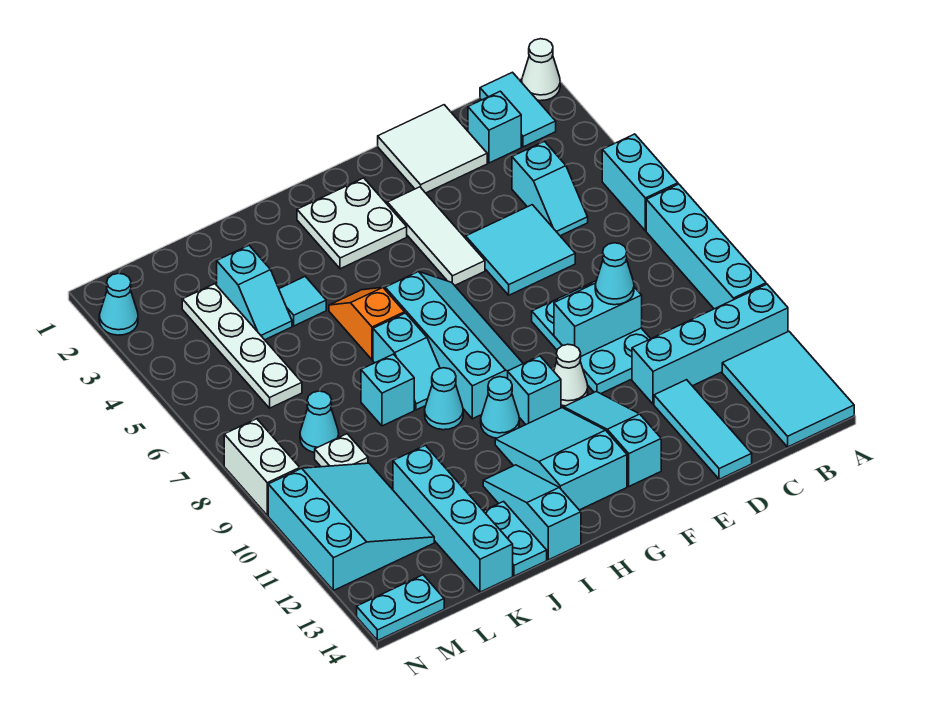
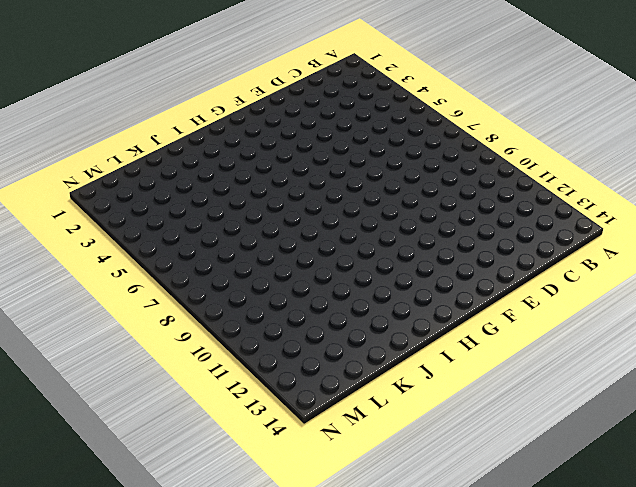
none -> white cone A1 level 1
none -> cyan brick A5:A6 level 1
none -> cyan brick A7:A10 level 1
none -> cyan brick A11:D11 level 1

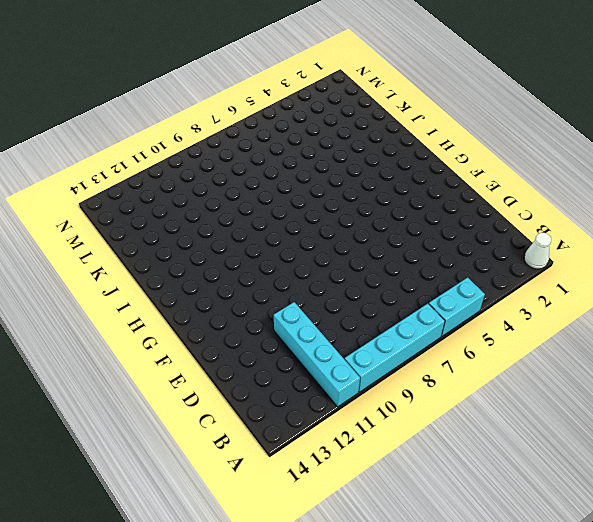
none -> cyan tile A12:B14 level 1
none -> cyan tile B1:B2 level 1
none -> cyan brick C2 level 1
none -> cyan slope C4:C5 level 1 top 4

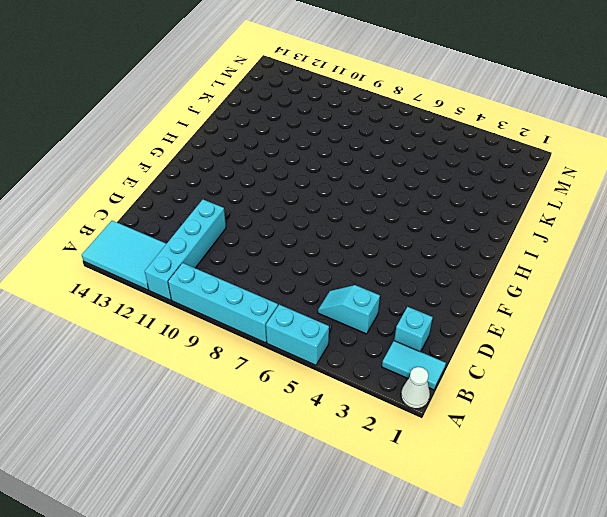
none -> white tile D1:E2 level 1
none -> cyan tile D5:E6 level 1
none -> cyan plate D8:E10 level 1
none -> cyan tile D12:D14 level 1

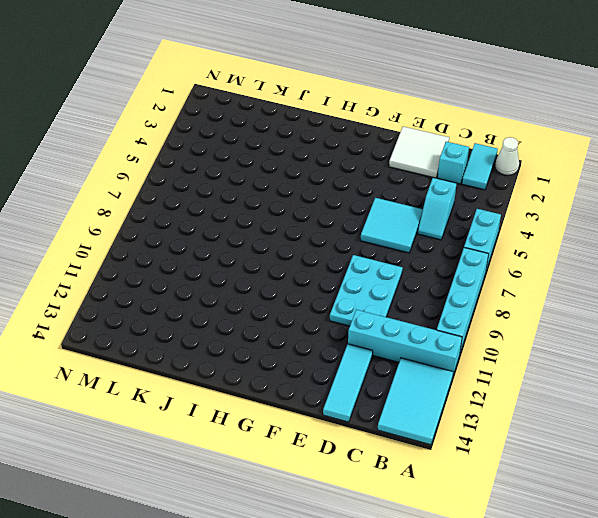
none -> white tile F3:F5 level 1
none -> white cone F10 level 1
none -> cyan slope F11:F13 level 1 top 13
none -> white plate G2:H3 level 1

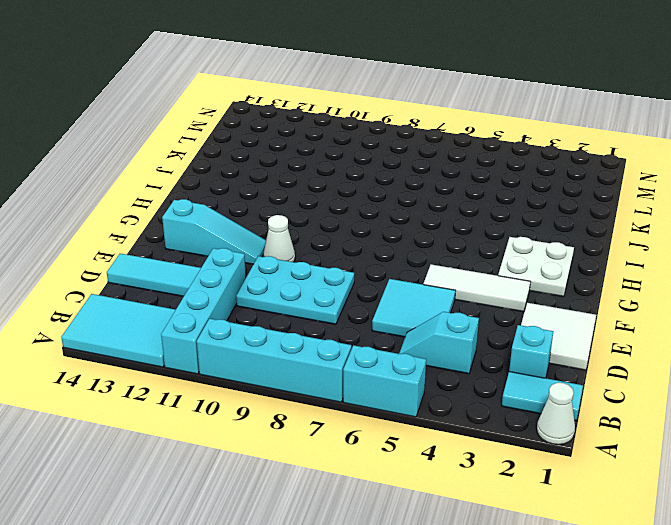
none -> cyan slope G6:H9 level 1 top H
none -> cyan brick G10 level 1
none -> cyan slope G11:H13 level 1 top 13
none -> cyan cone H10 level 1

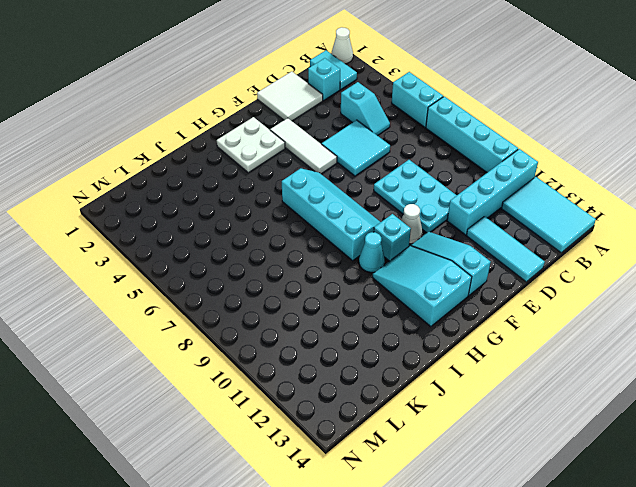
none -> orange slope I5:I6 level 1 top 6
none -> cyan slope I7:I8 level 1 top 7
none -> cyan cone I9 level 1
none -> cyan slope I12:I14 level 1 top 14

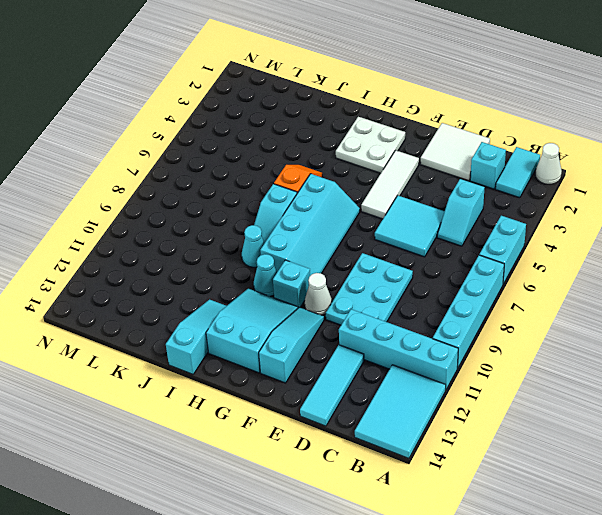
none -> cyan tile J4 level 1
none -> cyan brick J8 level 1
none -> cyan plate J13:J14 level 1
none -> cyan slope K3:K4 level 1 top 3

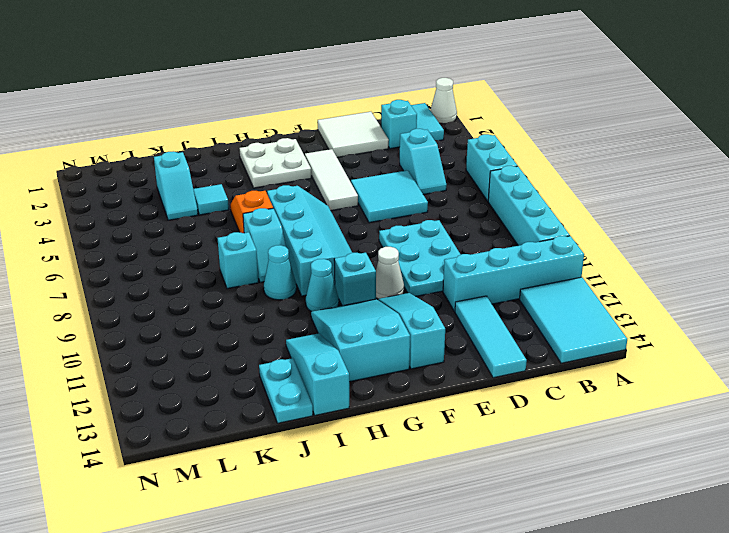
none -> cyan brick K11:K14 level 1
none -> white plate L3:L6 level 1
none -> cyan cone L8 level 1
none -> white plate L9 level 1

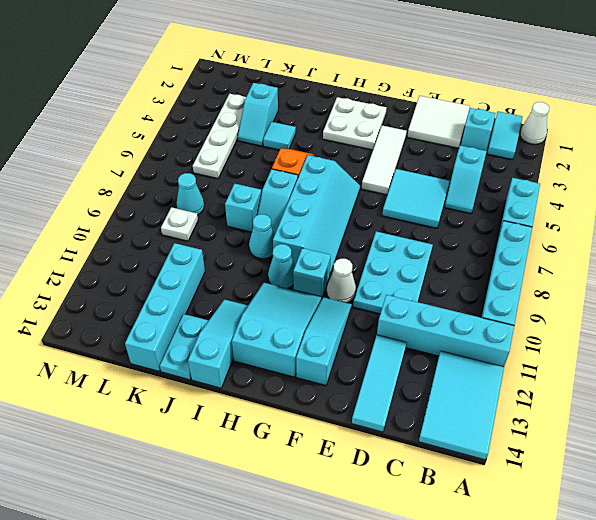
none -> cyan slope L10:N12 level 1 top N
none -> cyan plate M14:N14 level 1
none -> cyan cone N2 level 1
none -> white brick N8:N9 level 1

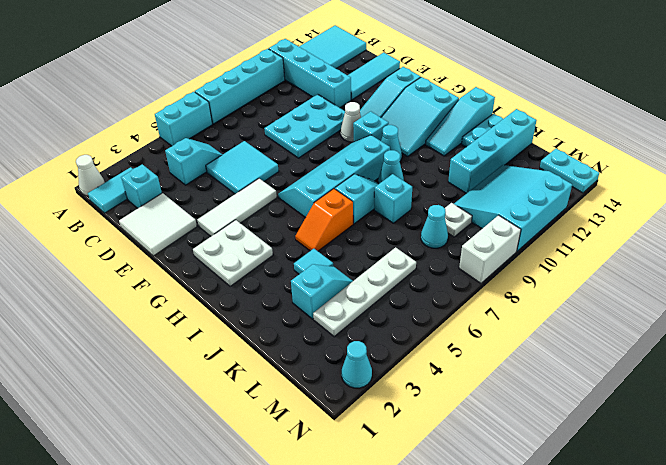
none -> cyan brick D9:E9 level 2
none -> cyan cone D9 level 3

